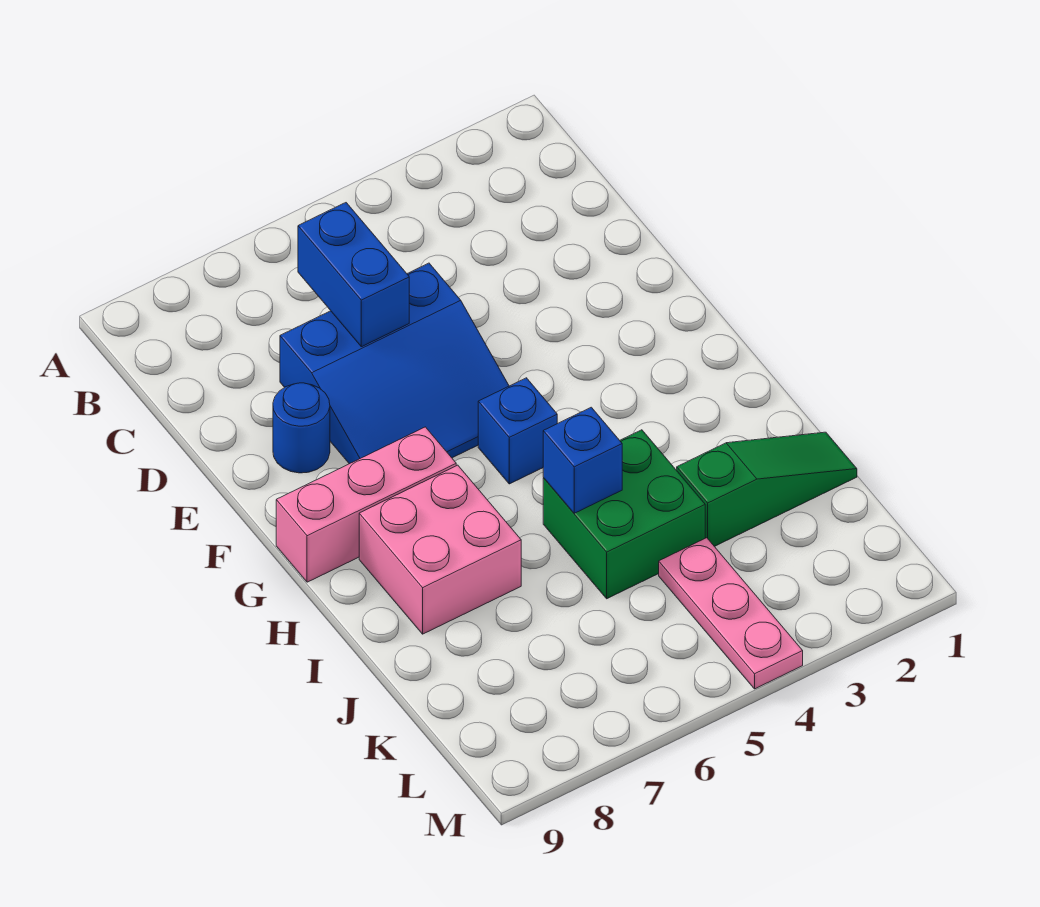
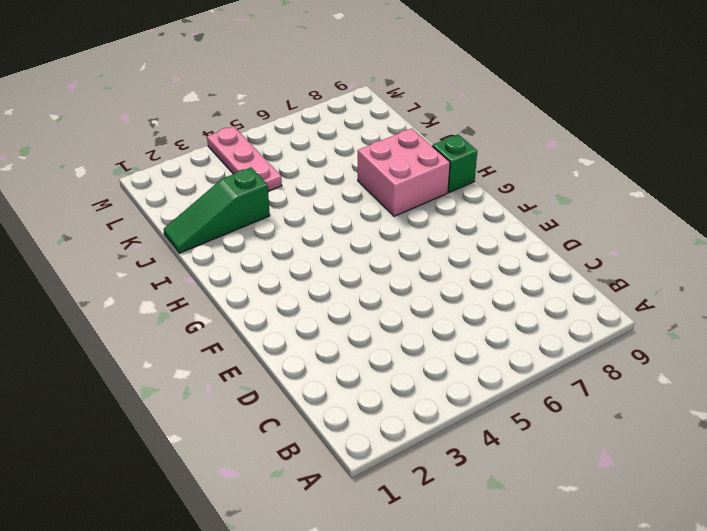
green brick H9 level 1 -> none
none -> blue slope D5:F7 level 1 top D
none -> blue round brick E8 level 1

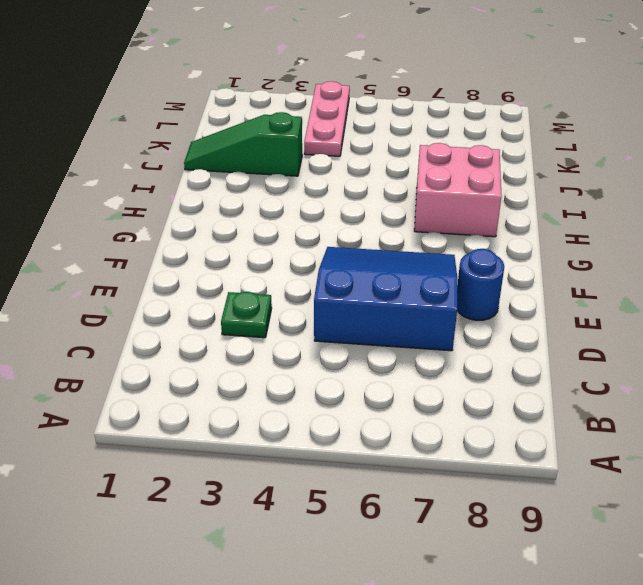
green plate D3 level 1 -> none
none -> blue brick G5 level 1
none -> pink brick G7:G9 level 1

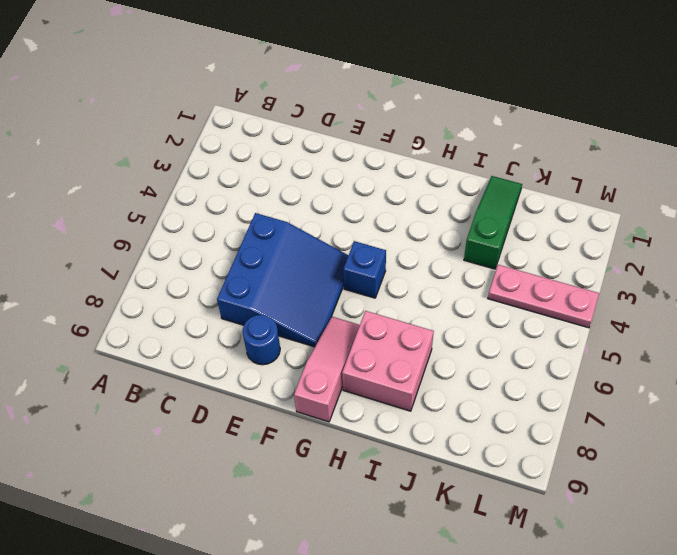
pink slope G7:G9 level 1 top 9 -> pink brick G7:G9 level 1
none -> green brick I4:J5 level 1
none -> blue brick C6:D6 level 2

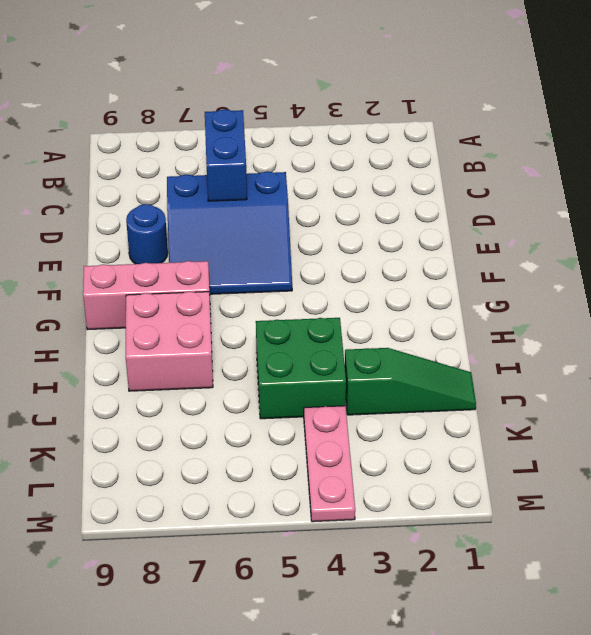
none -> blue brick G5 level 1
none -> blue brick I5 level 2

